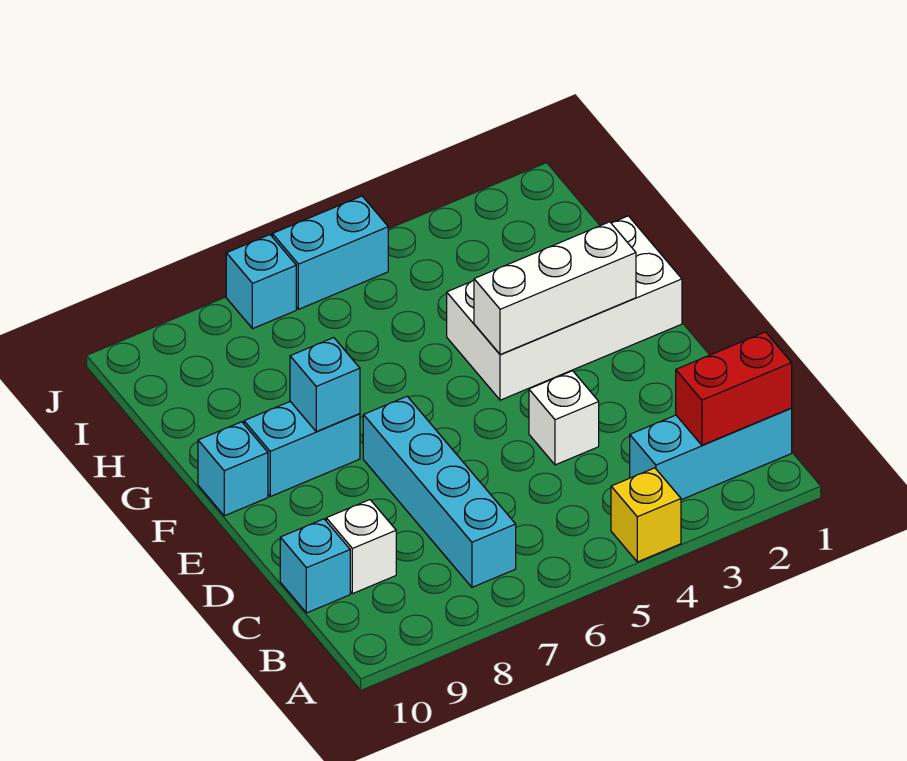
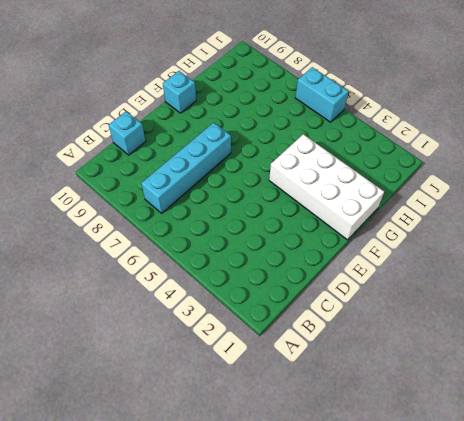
none -> yellow brick A4 level 1
none -> cyan brick B1:B3 level 1
none -> white brick C9 level 1

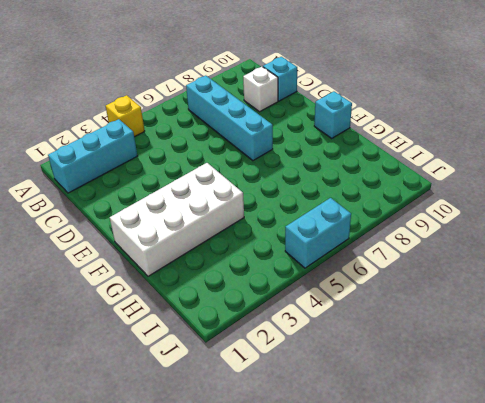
none -> white brick D4 level 1
none -> cyan brick F8:F9 level 1
none -> cyan brick J7 level 1

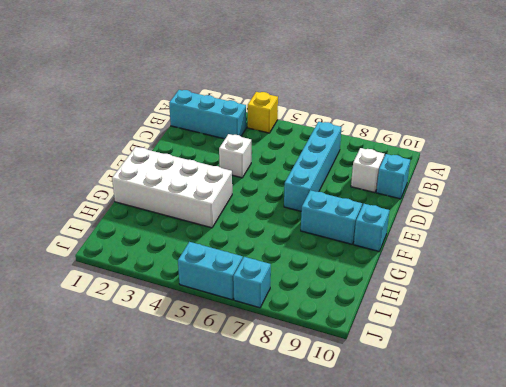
none -> red brick B1:B2 level 2
none -> white brick F2:F4 level 2
none -> cyan brick F8 level 2

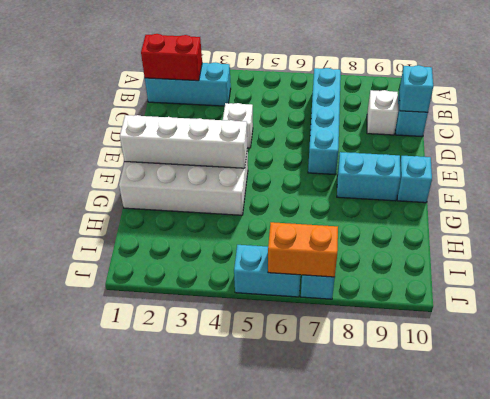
cyan brick C10 level 2 -> cyan brick F8 level 2
white brick F1:F4 level 2 -> white brick F2:F4 level 2
orange brick J6:J7 level 2 -> none
none -> yellow brick A4 level 1

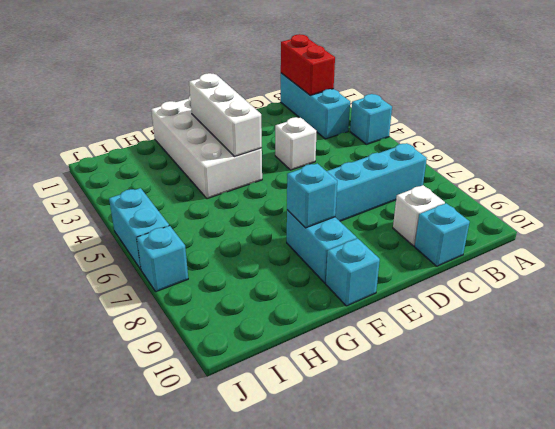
cyan brick A4 level 1 -> yellow brick A4 level 1

